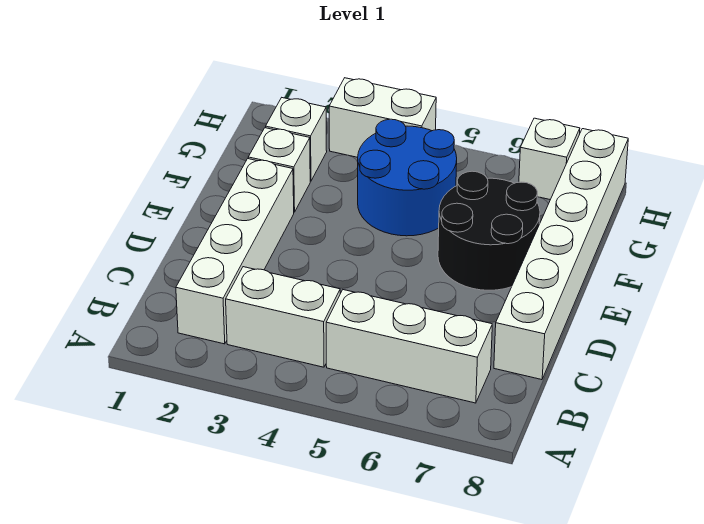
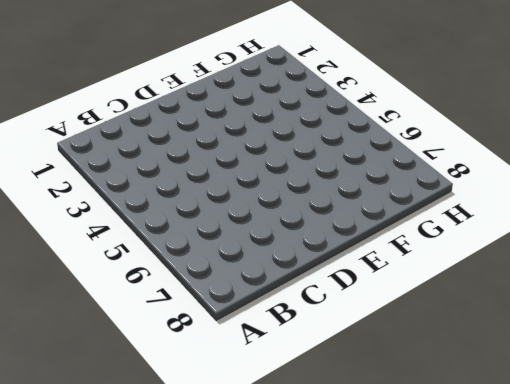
none -> white brick B2:E2 level 1
none -> white brick B3:B4 level 1

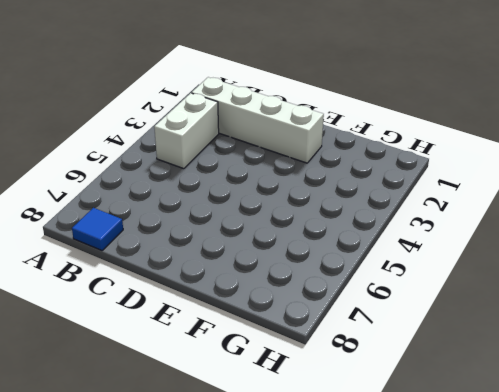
blue tile B8 level 1 -> none
none -> white brick B5:B7 level 1
none -> white brick C8:H8 level 1

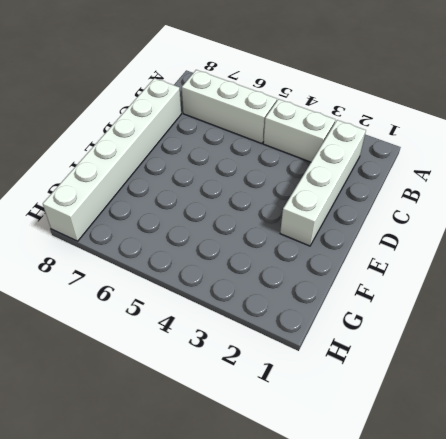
none -> black round brick E6:F7 level 1
none -> white brick F2 level 1

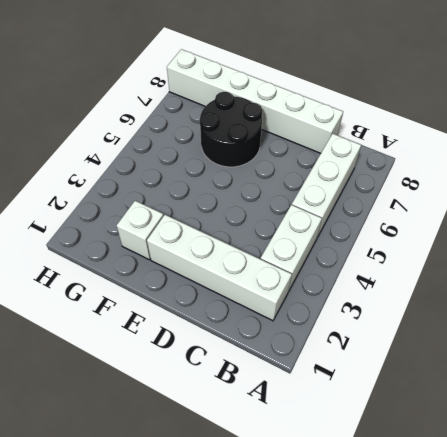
none -> blue round brick F4:G5 level 1
none -> white brick G2 level 1

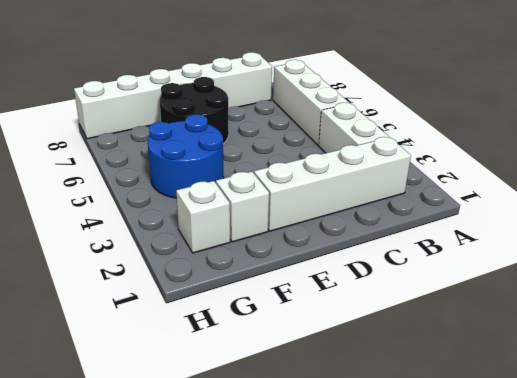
none -> white brick H3:H4 level 1
none -> white brick H7 level 1

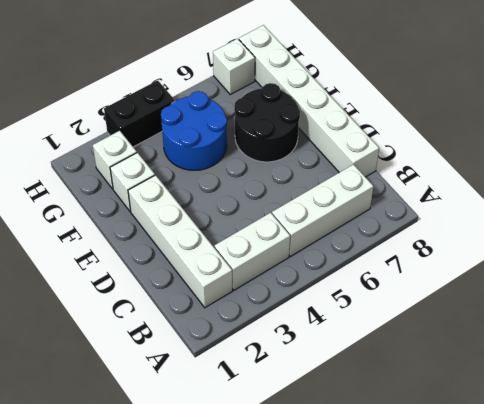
black brick H3:H4 level 1 -> white brick H3:H4 level 1

